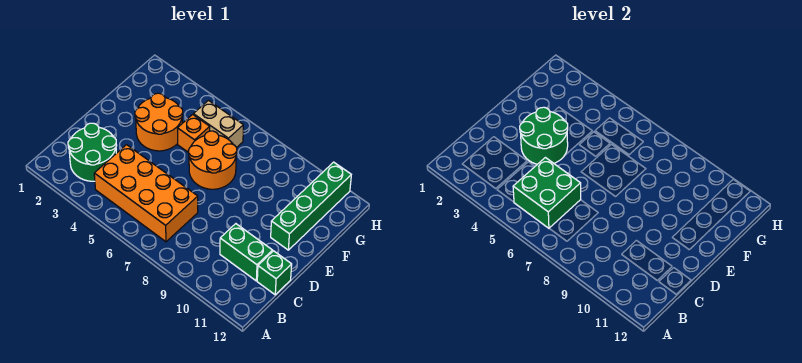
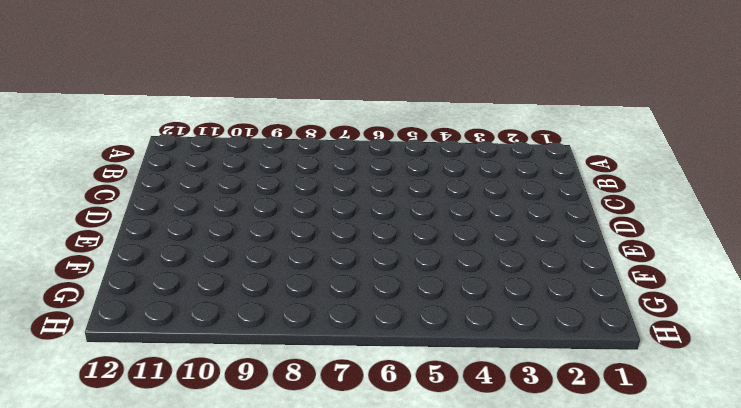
none -> green round brick B2:C3 level 1
none -> orange brick B4:C7 level 1

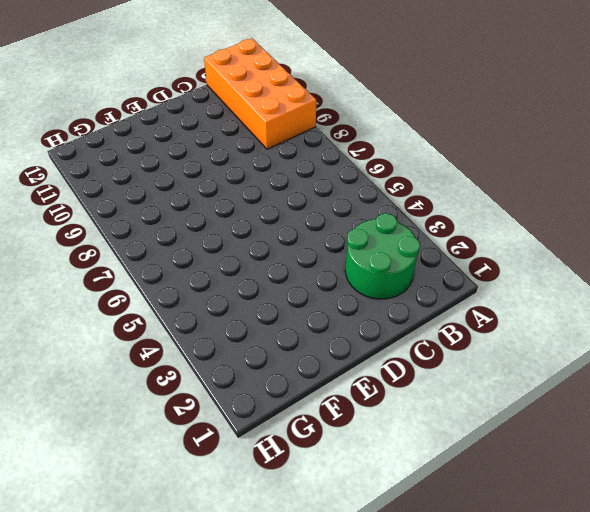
orange brick A9:B12 level 1 -> orange brick B4:C7 level 1
none -> green brick C10:C11 level 1
none -> green brick C12 level 1

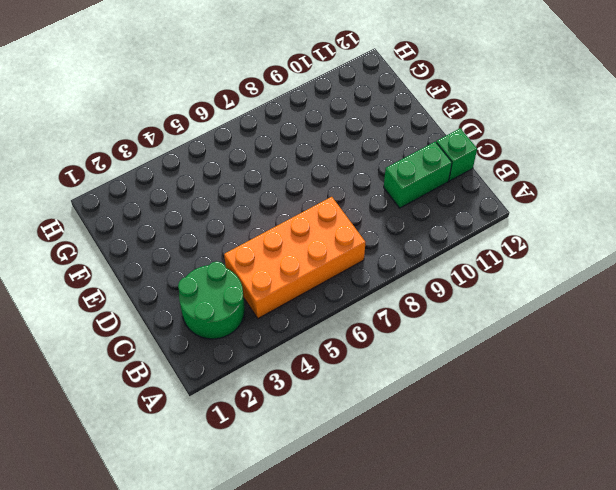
none -> orange round brick E3:F4 level 1
none -> orange round brick E6:F7 level 1

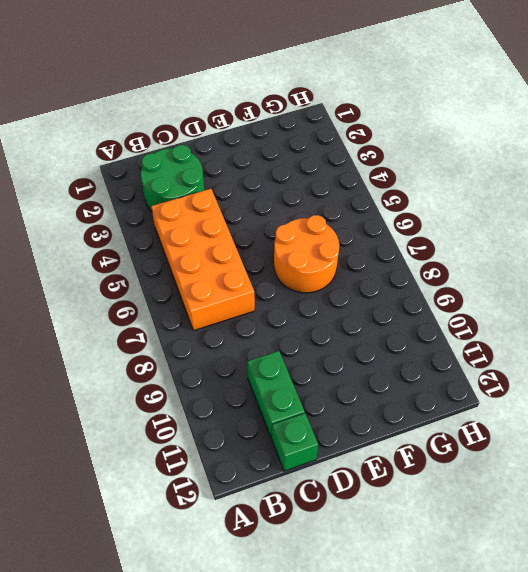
none -> orange round brick E3:F4 level 1
none -> green brick E11:H11 level 1

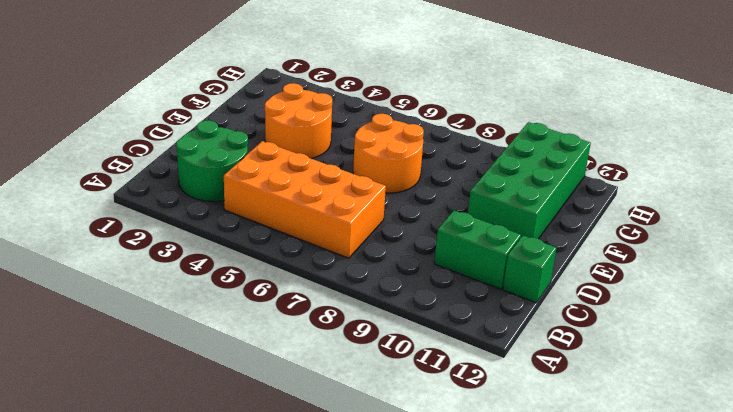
green brick E10:H11 level 1 -> green brick E11:H11 level 1
none -> orange brick F5 level 1
none -> tan brick G5:G6 level 1

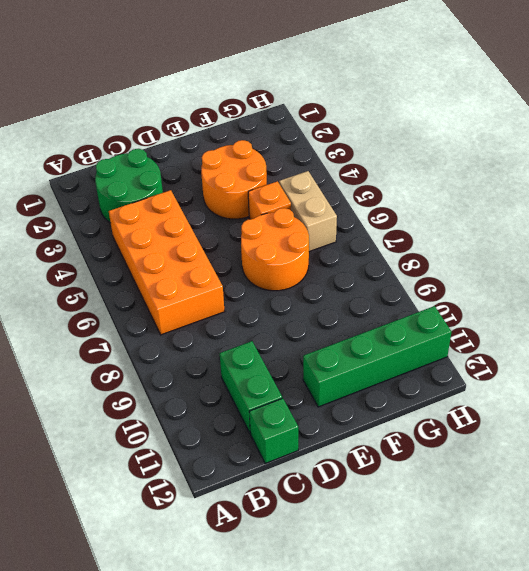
none -> green brick B5:C6 level 2
none -> green round brick D3:E4 level 2

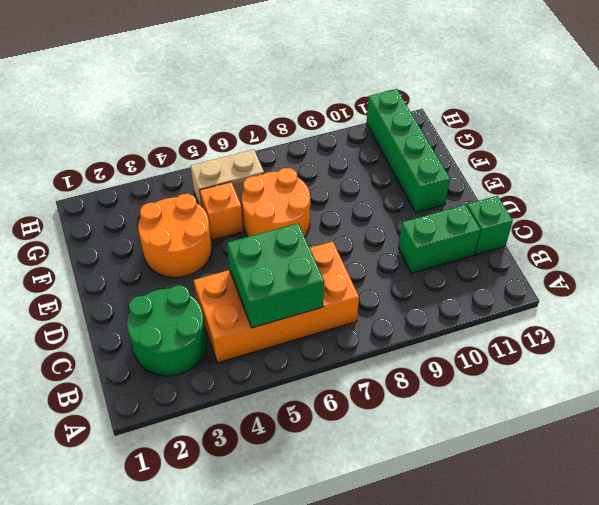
none -> green round brick D3:E4 level 2

